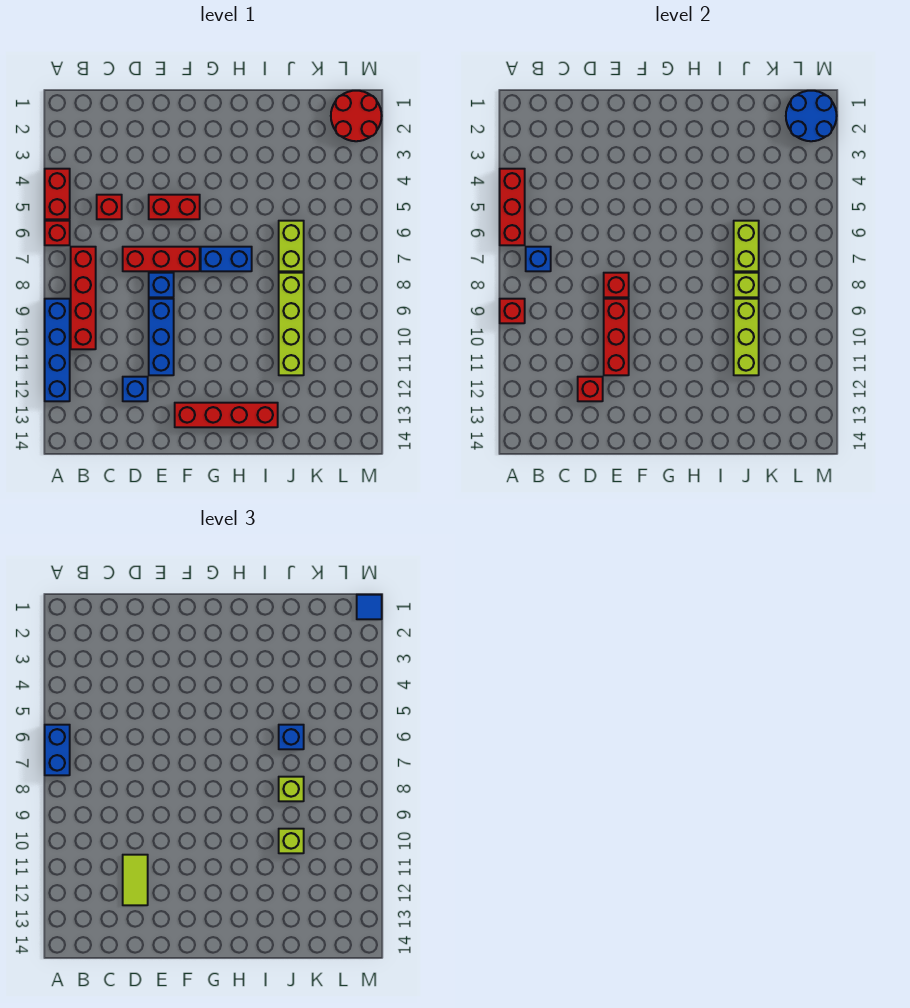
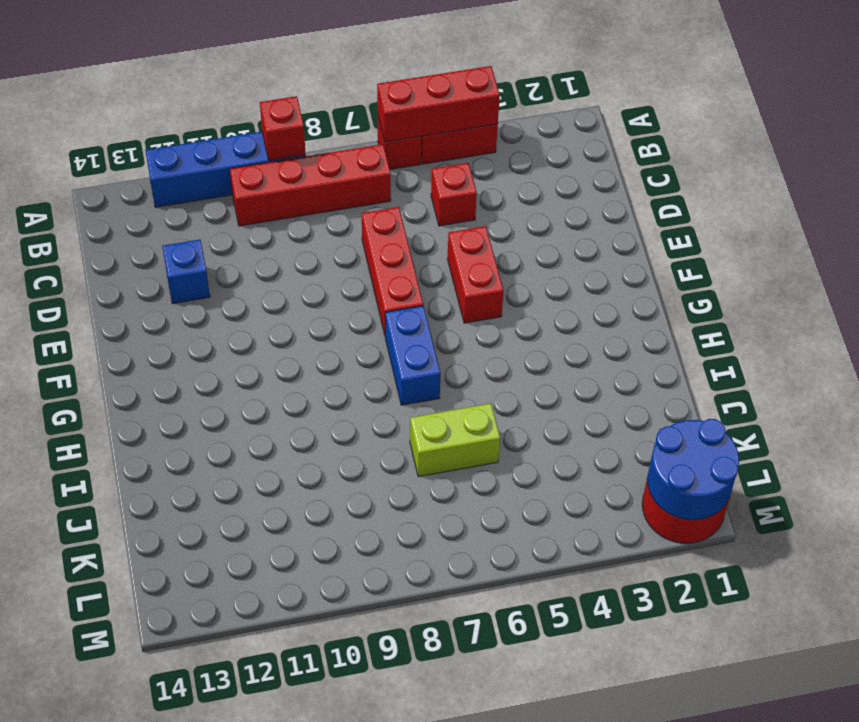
none -> blue brick E8 level 1
none -> blue brick E9:E11 level 1
none -> red brick F13:I13 level 1
none -> lime brick J8:J11 level 1

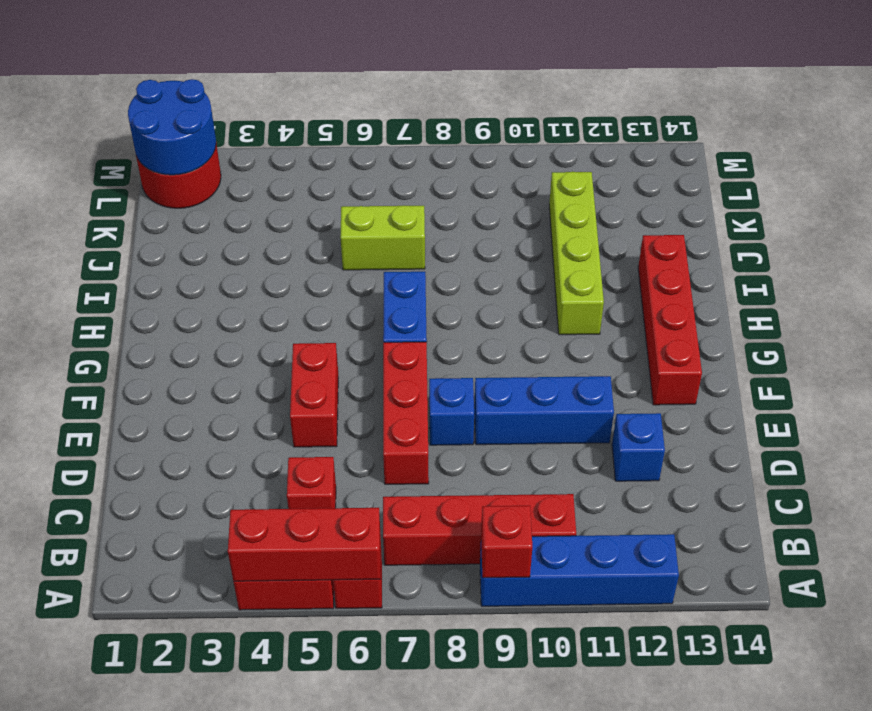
lime brick H11:K11 level 1 -> lime brick J8:J11 level 1
none -> blue brick B7 level 2
none -> red brick D12 level 2
none -> red brick E8 level 2
none -> red brick E9:E11 level 2

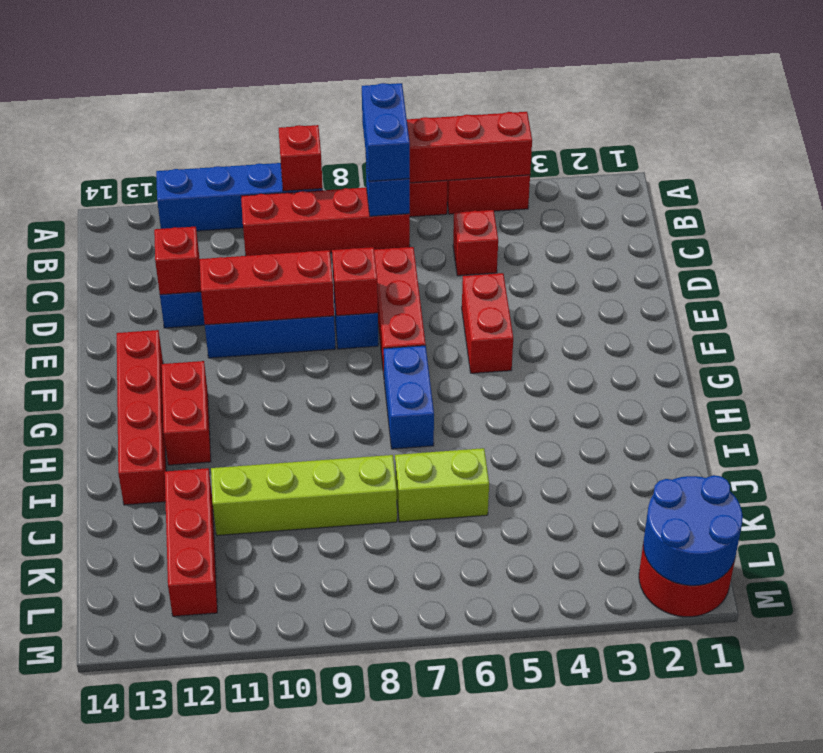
blue brick A7:B7 level 3 -> blue brick A6:A7 level 3
red brick G12:H12 level 1 -> none
red brick J12:L12 level 1 -> none
none -> lime brick J6:J7 level 2
none -> lime brick J8 level 2
none -> lime brick J9:J11 level 2
none -> lime tile D11:D12 level 3

